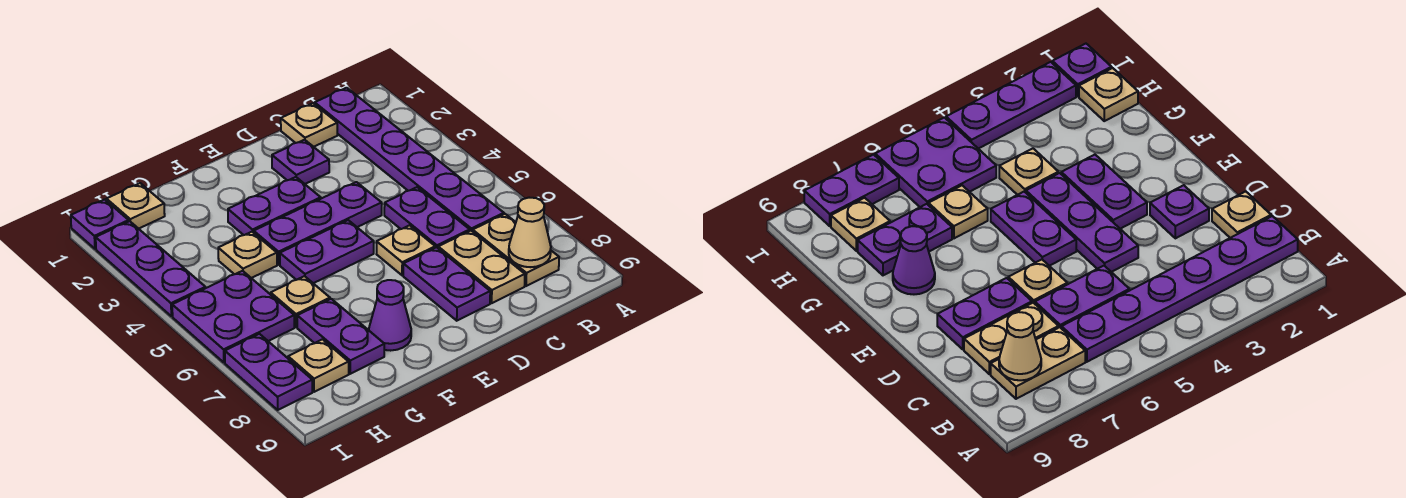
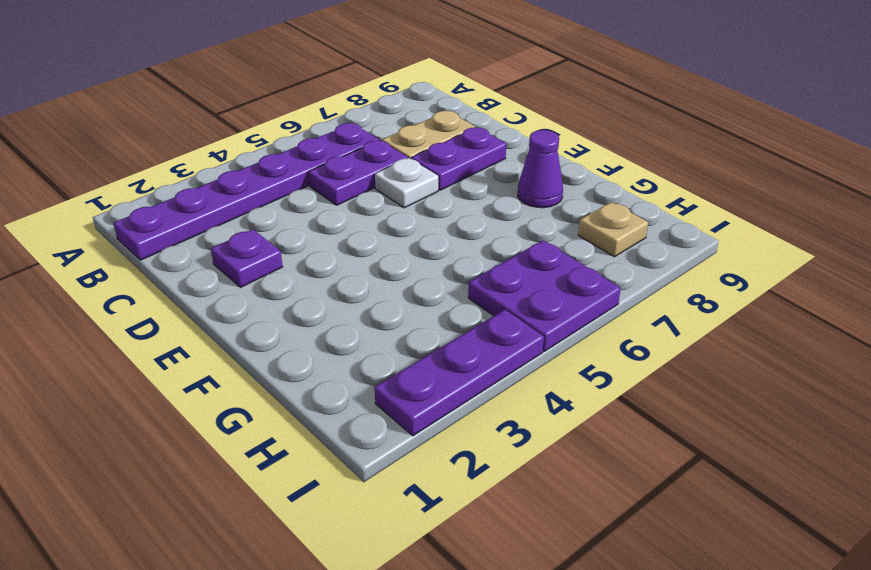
white plate D6 level 1 -> tan plate D6 level 1
none -> tan plate B7:B8 level 1
none -> tan plate C1 level 1
none -> purple plate D4:F4 level 1

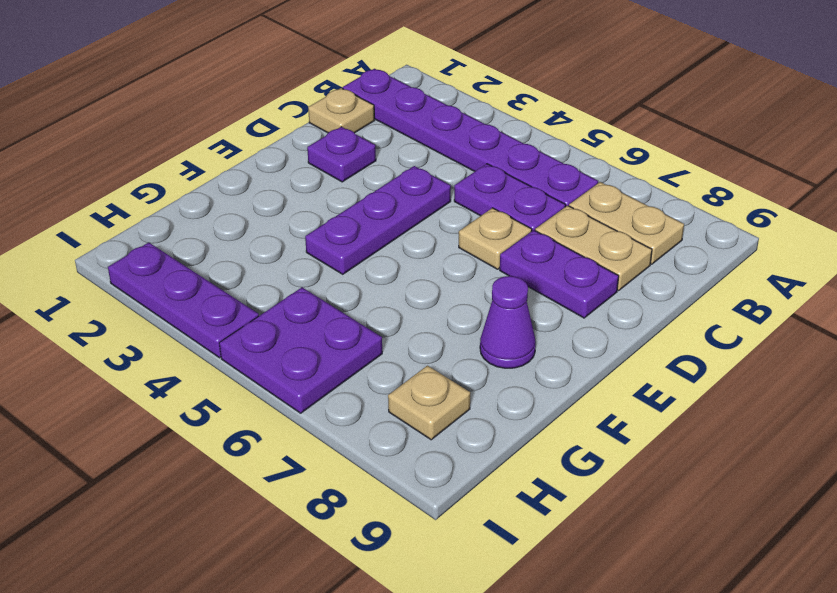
none -> purple plate E3:F3 level 1
none -> purple plate E5:F5 level 1
none -> tan plate G4 level 1

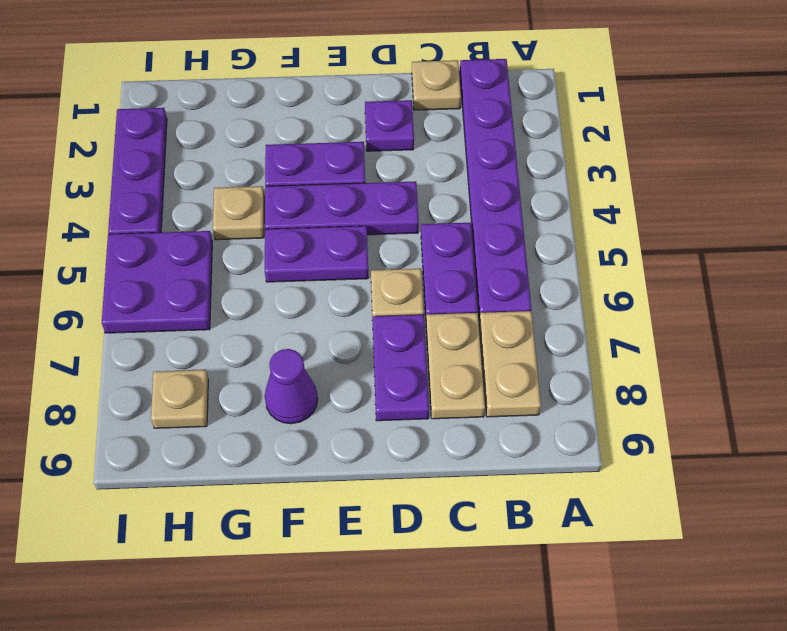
none -> tan plate G6 level 1
none -> purple plate G7:G8 level 1
none -> tan plate H1 level 1

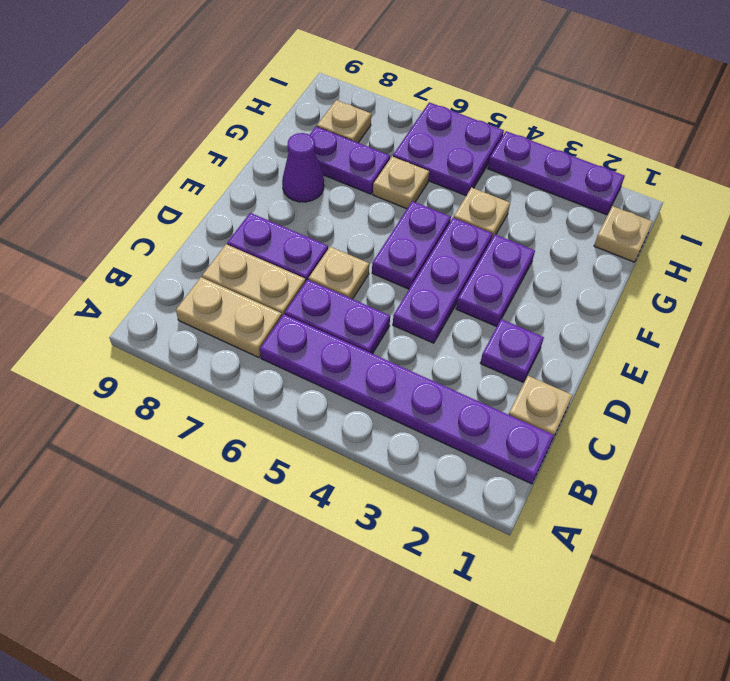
none -> purple plate I1 level 1
none -> purple plate I7:I8 level 1
none -> tan cone B8 level 2

